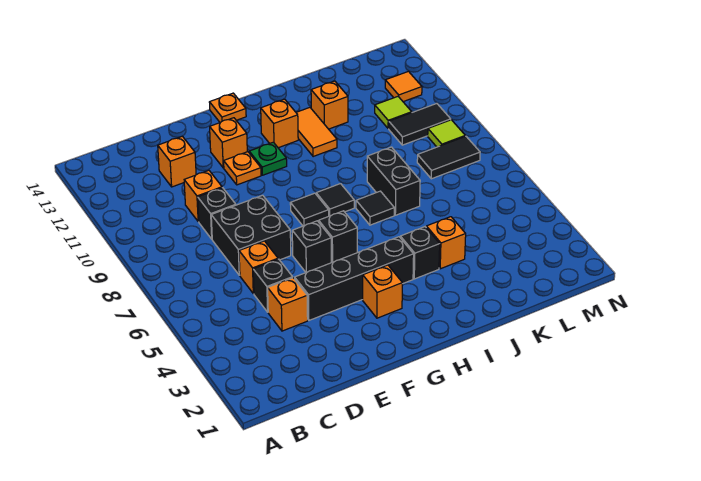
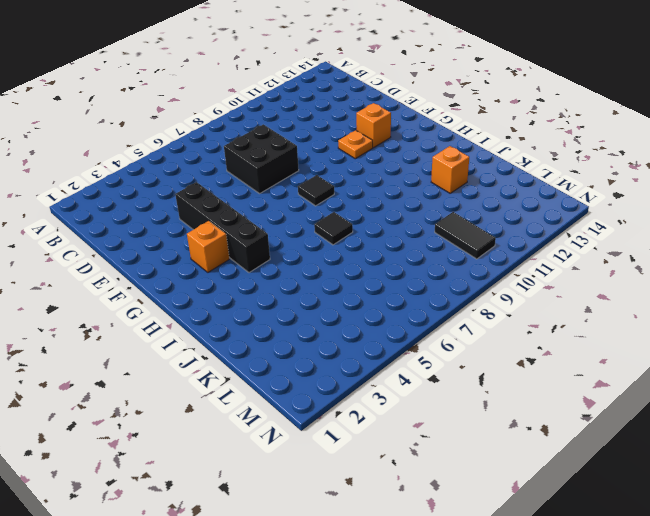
none -> orange brick D4 level 1
none -> black brick D5 level 1
none -> orange brick D6 level 1

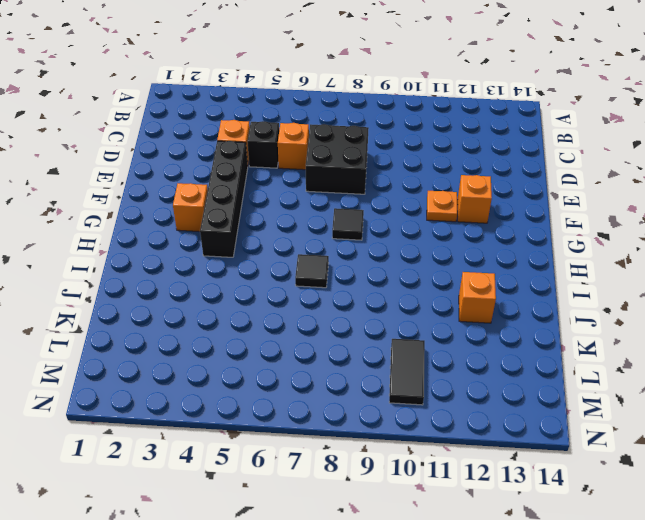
none -> black brick D9 level 1
none -> orange brick D10 level 1
none -> orange brick D12 level 1

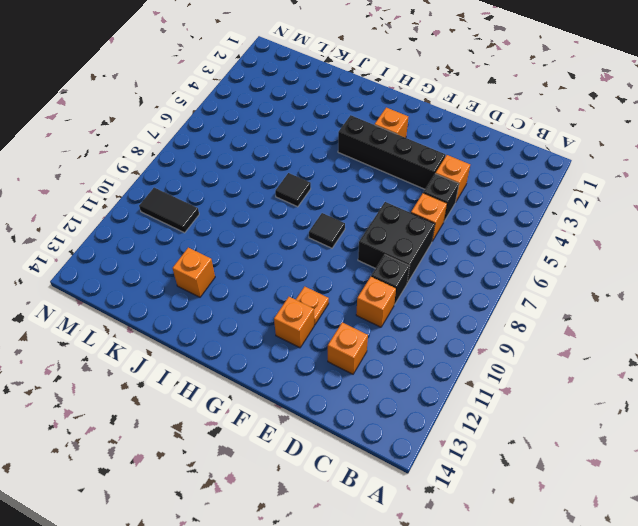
none -> black brick F6 level 1
none -> black brick G6 level 1
none -> green plate G11 level 1

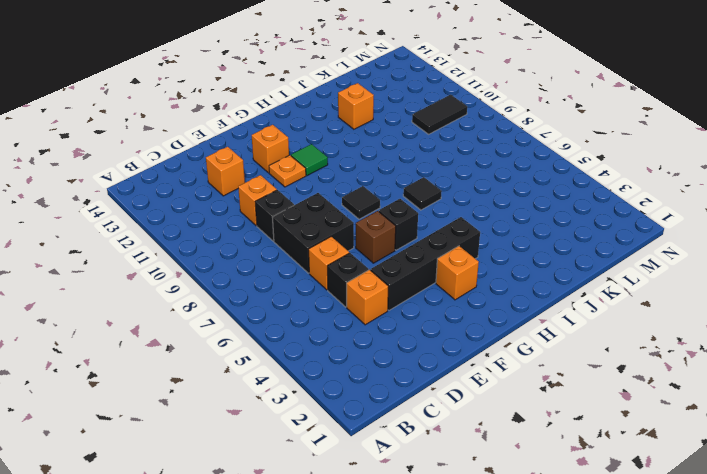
brown brick F6 level 1 -> black brick F6 level 1
green tile G11 level 1 -> green plate G11 level 1
none -> orange plate G14 level 1
none -> black tile H8 level 1
none -> orange brick H12 level 1

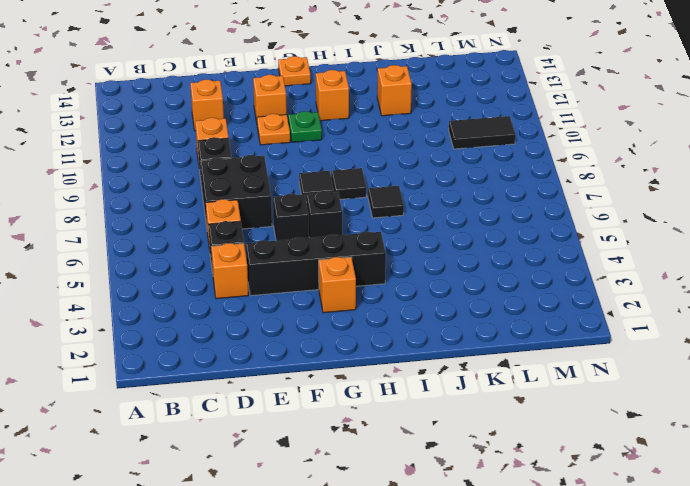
none -> black brick I4 level 1
none -> orange tile I11:I12 level 1
none -> orange brick J4 level 1

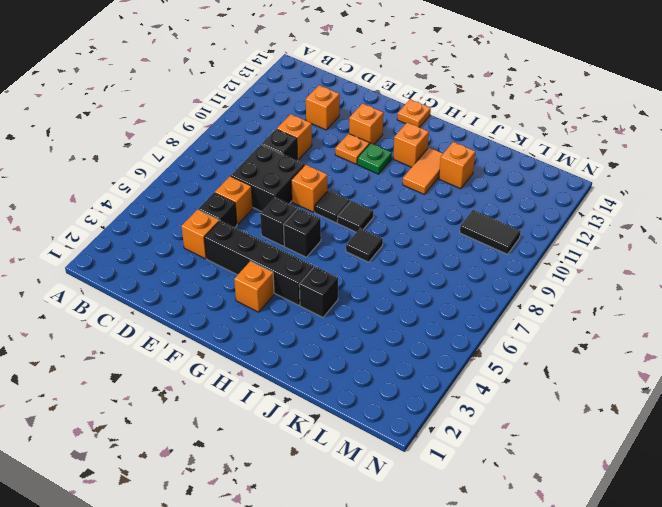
orange brick F8 level 1 -> orange brick J4 level 1
none -> black brick J7:J8 level 1
none -> black tile L8:M8 level 1
none -> lime tile L11 level 1

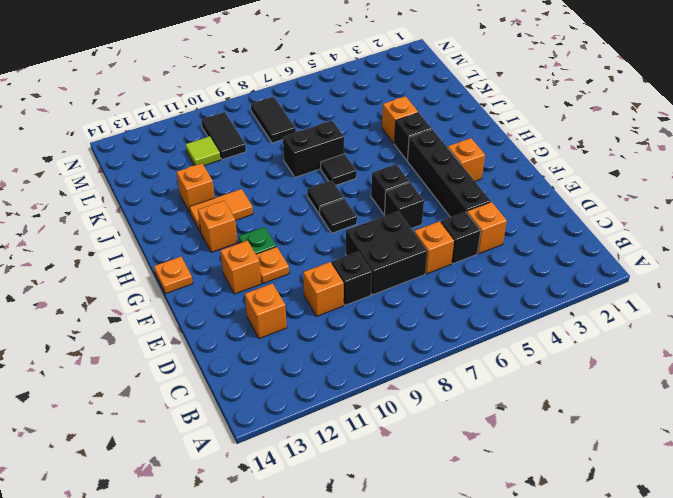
none -> lime tile M9 level 1
none -> orange tile M12 level 1

